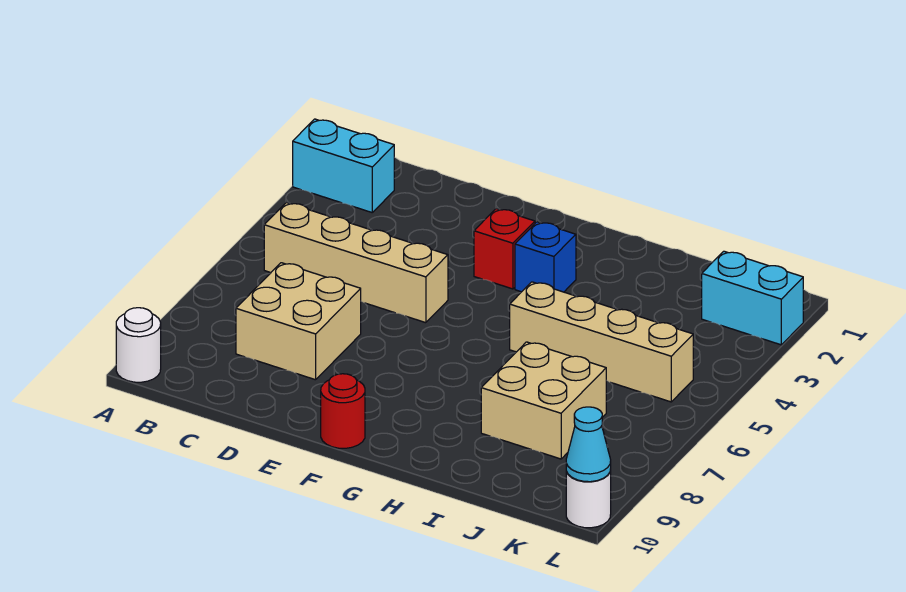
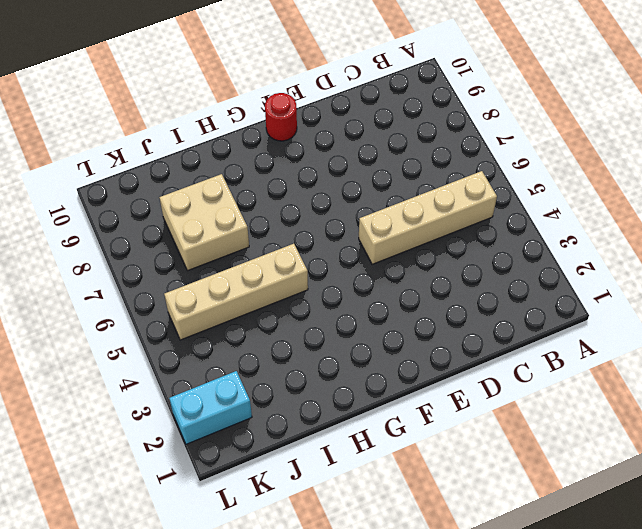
none -> cyan brick A2:B2 level 1
none -> white round brick A10 level 1
none -> tan brick C7:D8 level 1

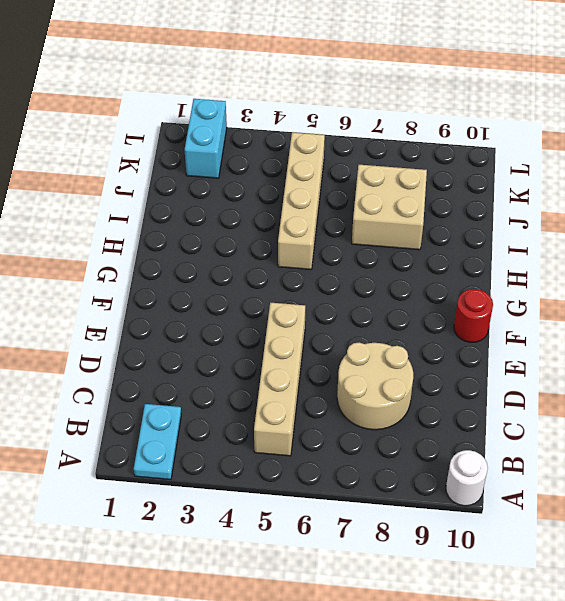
cyan plate A2:B2 level 1 -> cyan brick A2:B2 level 1
tan round brick C7:D8 level 1 -> tan brick C7:D8 level 1
none -> red brick F3 level 1
none -> blue brick G3 level 1
none -> white round brick L10 level 1

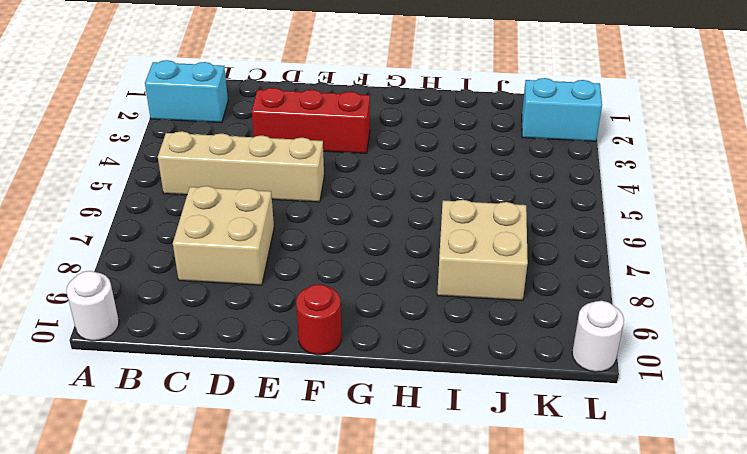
red brick D3:F3 level 1 -> red brick F3 level 1
none -> blue brick G3 level 1
none -> tan brick H5:K5 level 1
none -> cyan cone L10 level 2

